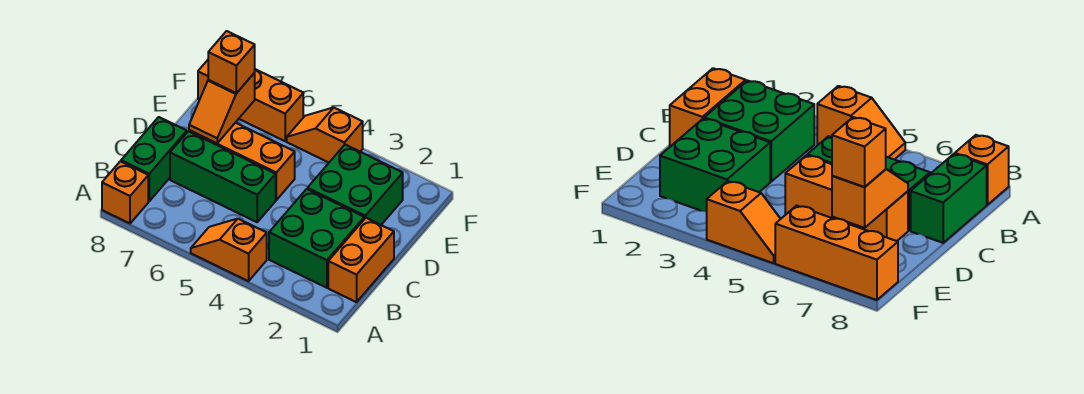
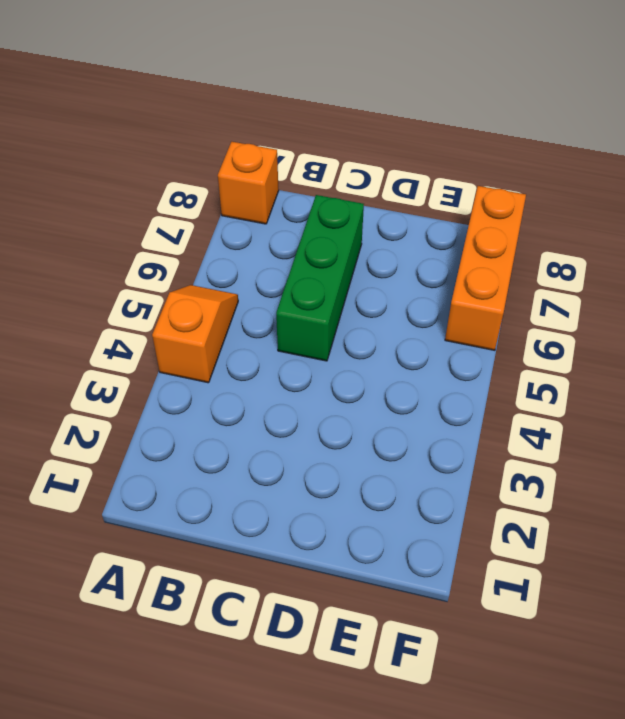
none -> orange brick B1:C1 level 1
none -> green brick B2:C3 level 1
none -> green brick B8:C8 level 1

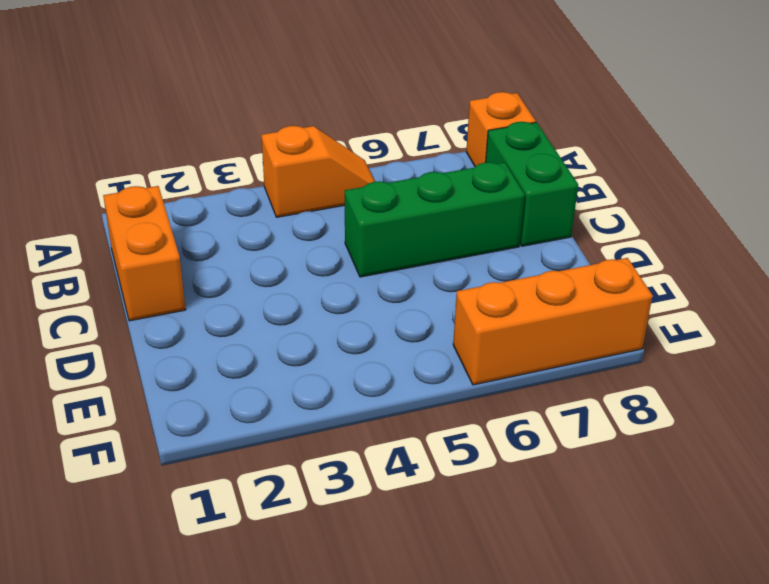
none -> green brick B2:C3 level 1
none -> green brick D2:E3 level 1
none -> orange brick D5:D7 level 1

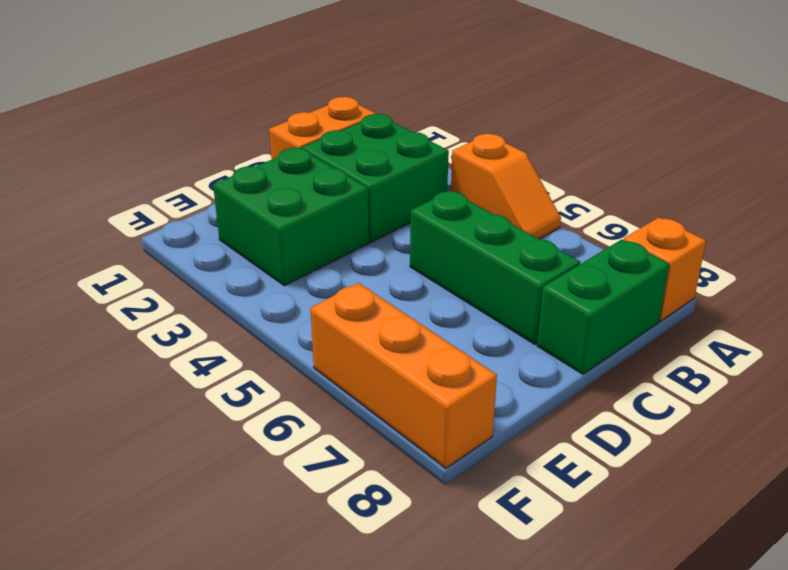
none -> orange brick D5:D7 level 1
none -> orange slope F4:F5 level 1 top 4
none -> orange slope D7:E7 level 2 top E

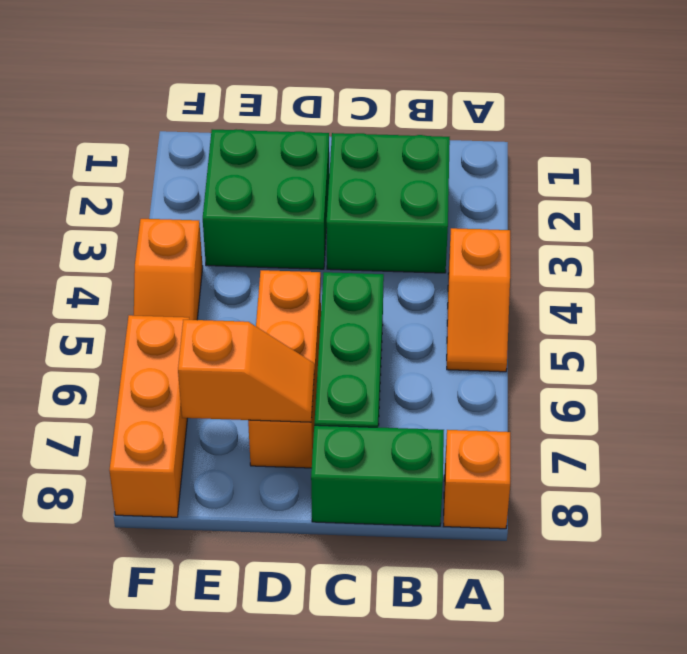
none -> orange brick B1:C1 level 1
none -> orange brick E7 level 3

